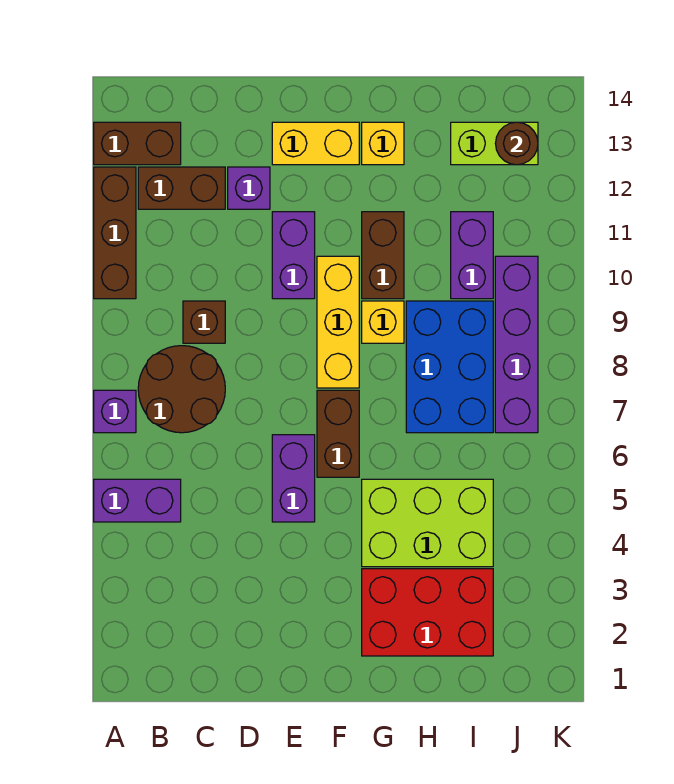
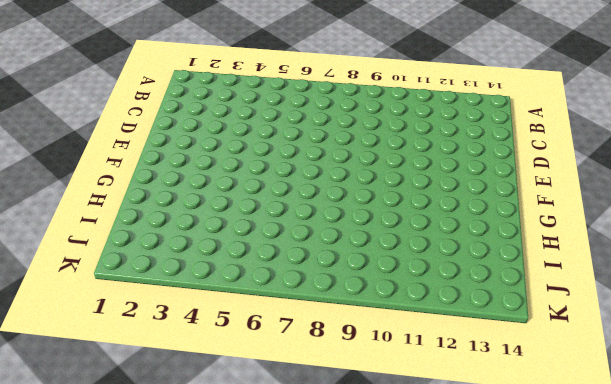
none -> purple brick A5:B5 level 1
none -> purple brick A7 level 1
none -> brown brick A10:A12 level 1

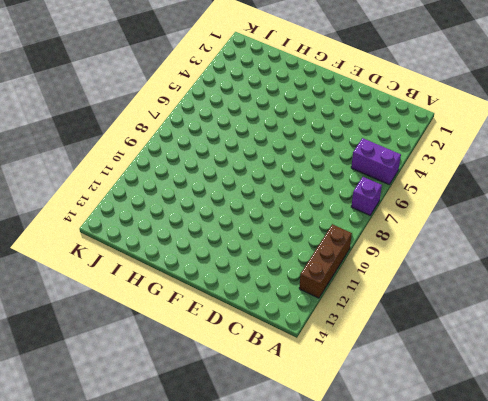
none -> brown brick A13:B13 level 1
none -> brown round brick B7:C8 level 1
none -> brown brick B12:C12 level 1

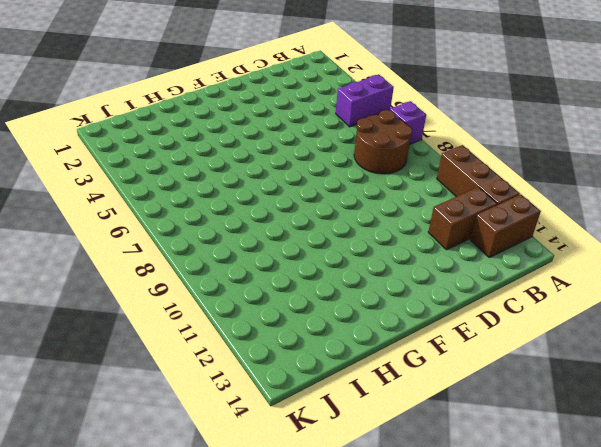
none -> brown brick C9 level 1
none -> purple brick D12 level 1
none -> purple brick E5:E6 level 1

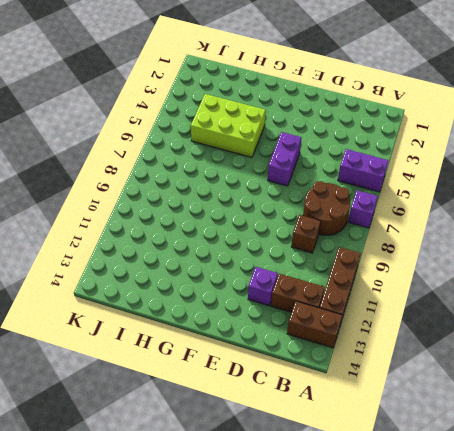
none -> purple brick E10:E11 level 1
none -> yellow brick E13:F13 level 1
none -> brown brick F6:F7 level 1

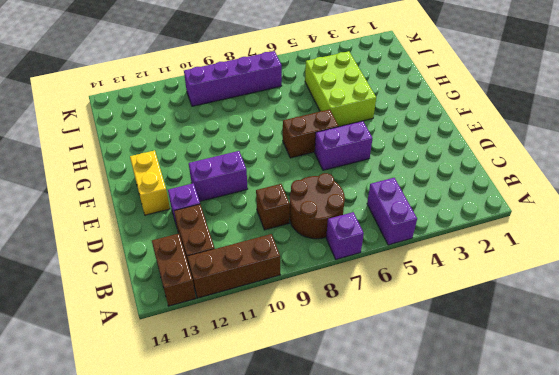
none -> yellow brick F8:F10 level 1
none -> red brick G2:I3 level 1
none -> yellow brick G9 level 1

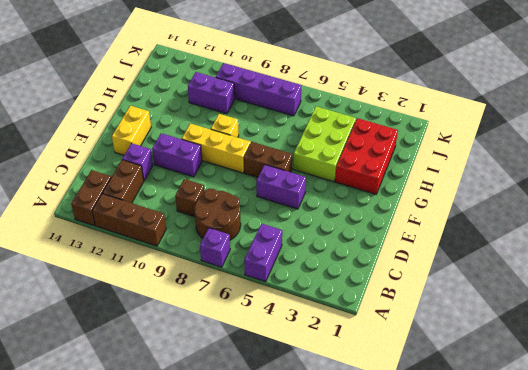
none -> brown brick G10:G11 level 1
none -> yellow brick G13 level 1
none -> blue brick H7:I9 level 1

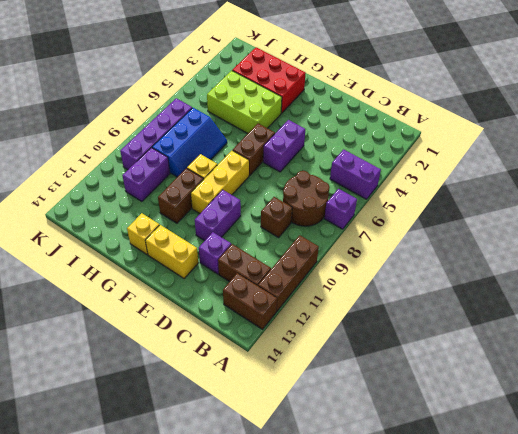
blue slope H7:I9 level 1 top I -> blue brick H7:I9 level 1
none -> lime brick I13:J13 level 1
none -> brown round brick J13 level 2

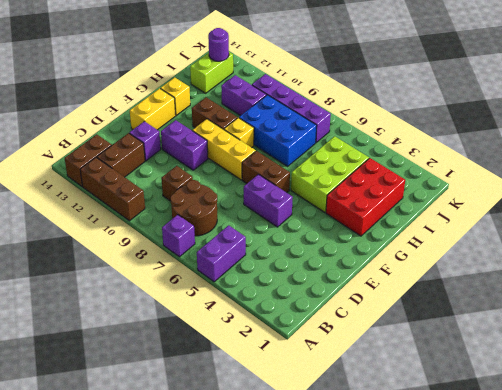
purple round brick J13 level 2 -> brown round brick J13 level 2

